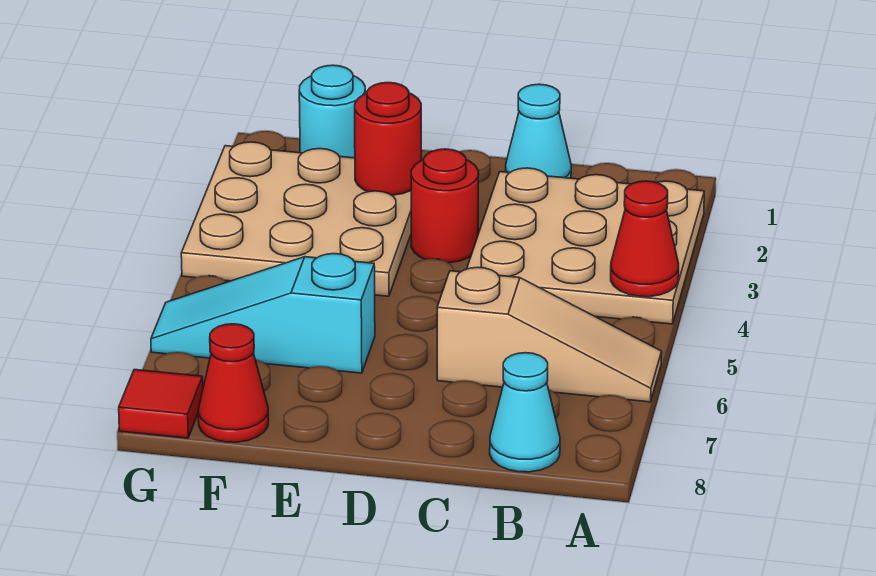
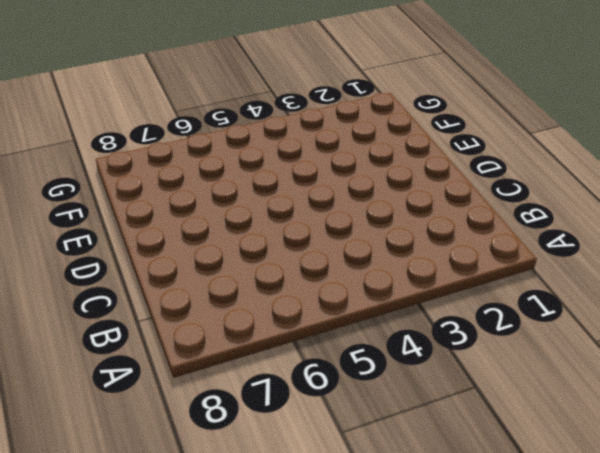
none -> tan plate A2:C4 level 1
none -> tan slope A6:C6 level 1 top C
none -> cyan cone B8 level 1

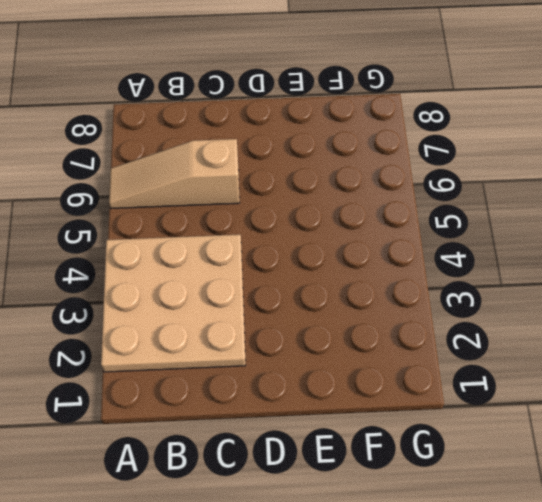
none -> cyan cone B8 level 1
none -> cyan cone C1 level 1
none -> red round brick D3 level 1

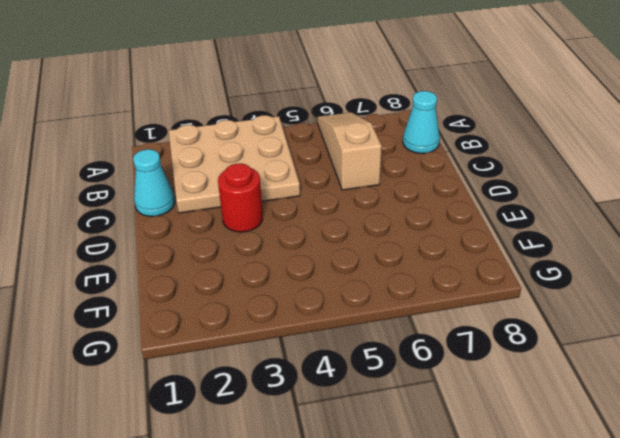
none -> tan plate E2:G4 level 1
none -> cyan slope E6:G6 level 1 top E
none -> cyan round brick F1 level 1

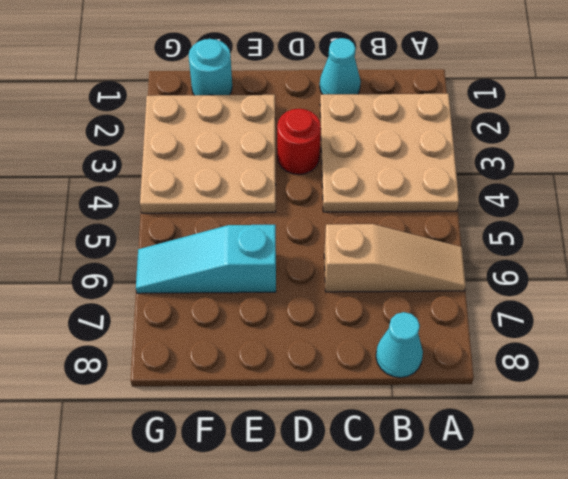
none -> red cone F8 level 1
none -> red tile G8 level 1
none -> red cone A4 level 2

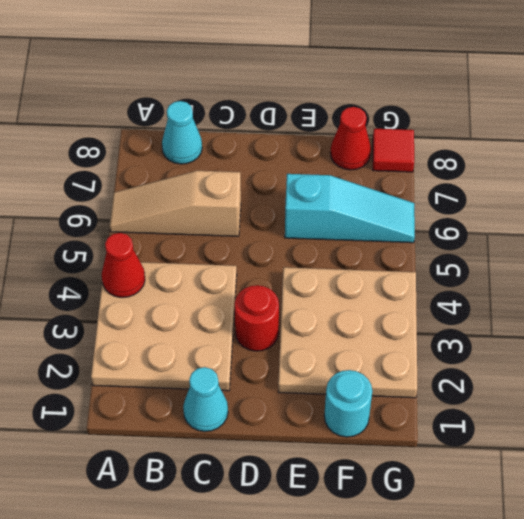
none -> red round brick E2 level 2

